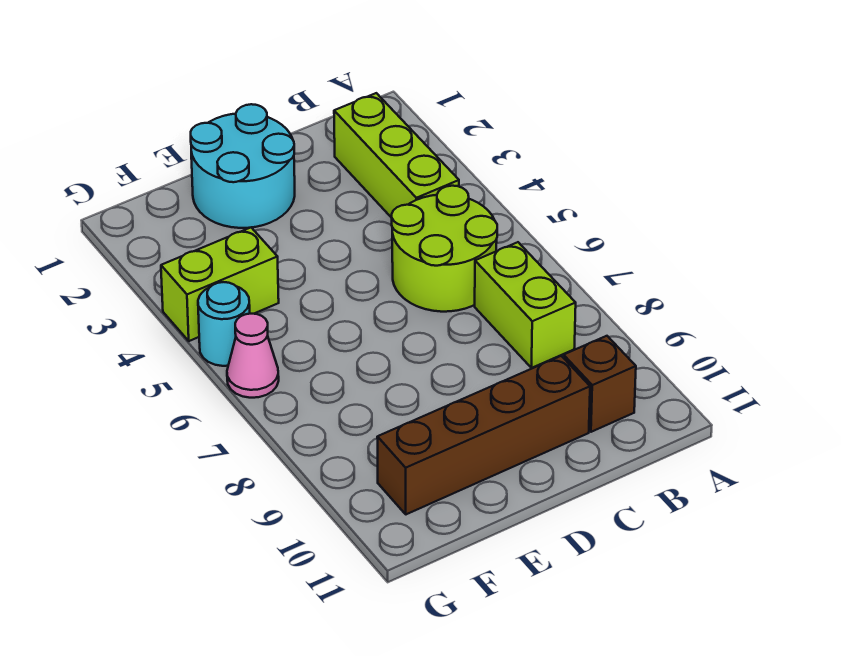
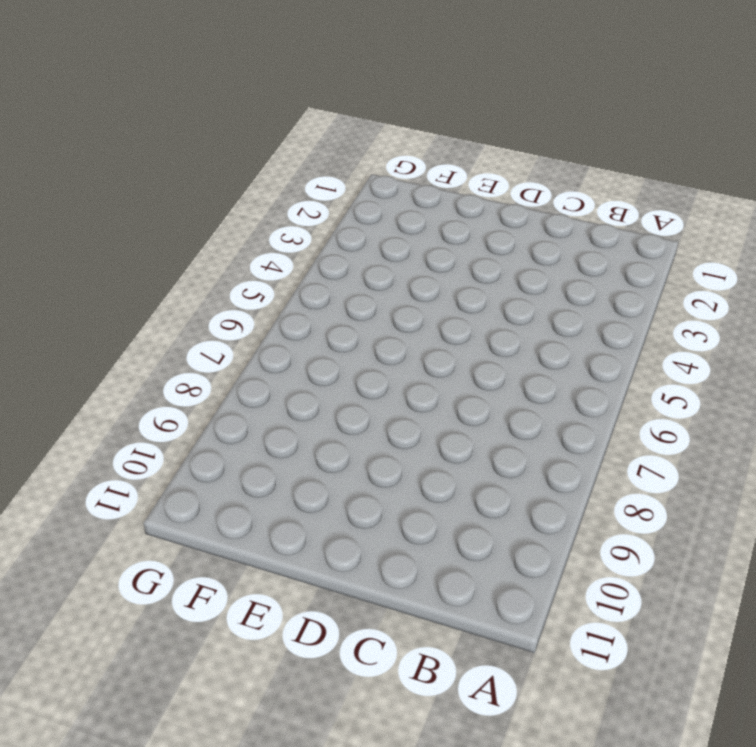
none -> lime brick B2:B4 level 1
none -> lime round brick B5:C6 level 1

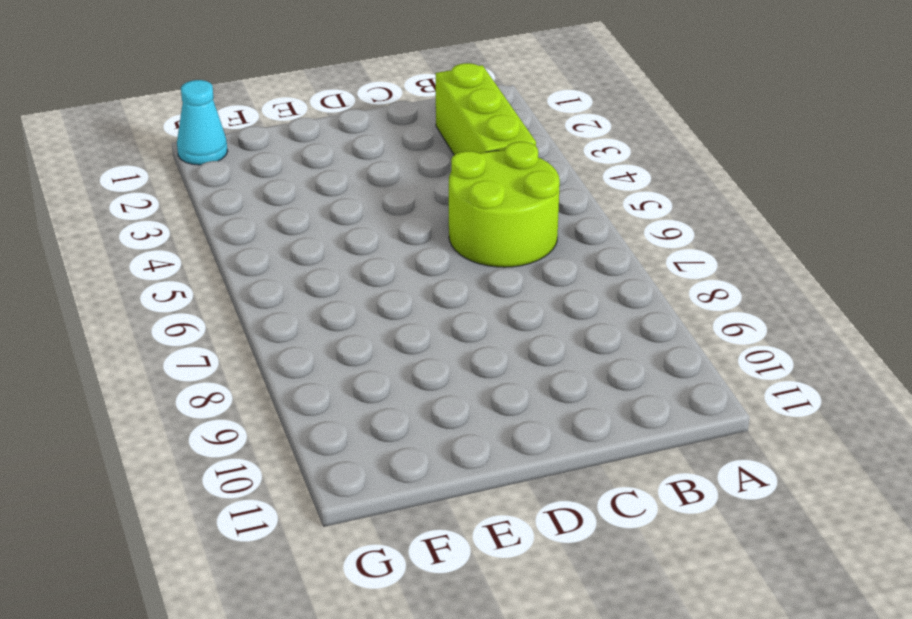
cyan cone G1 level 1 -> none
none -> lime brick B7:B8 level 1
none -> brown brick B10 level 1

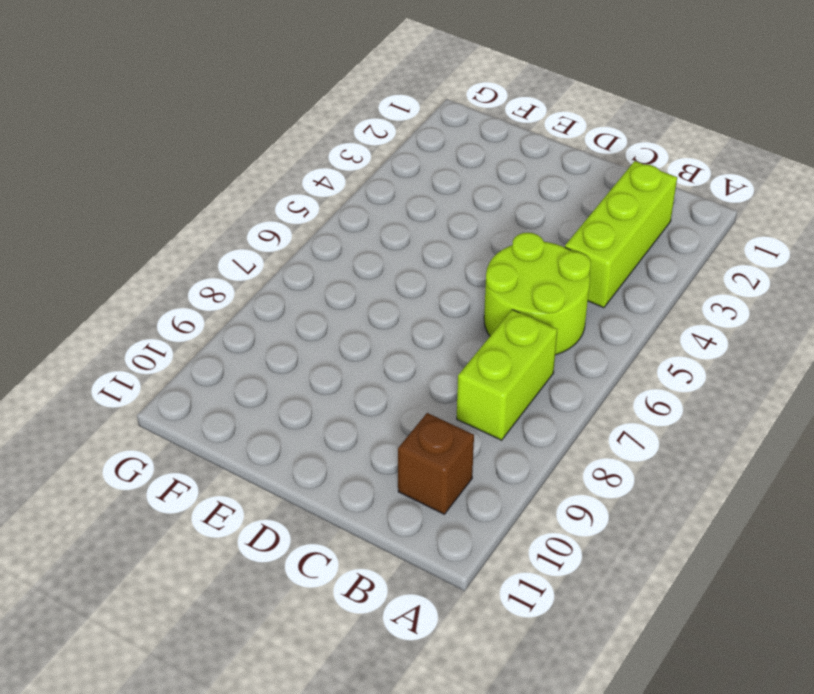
none -> brown brick C10:F10 level 1
none -> cyan round brick D1:E2 level 1

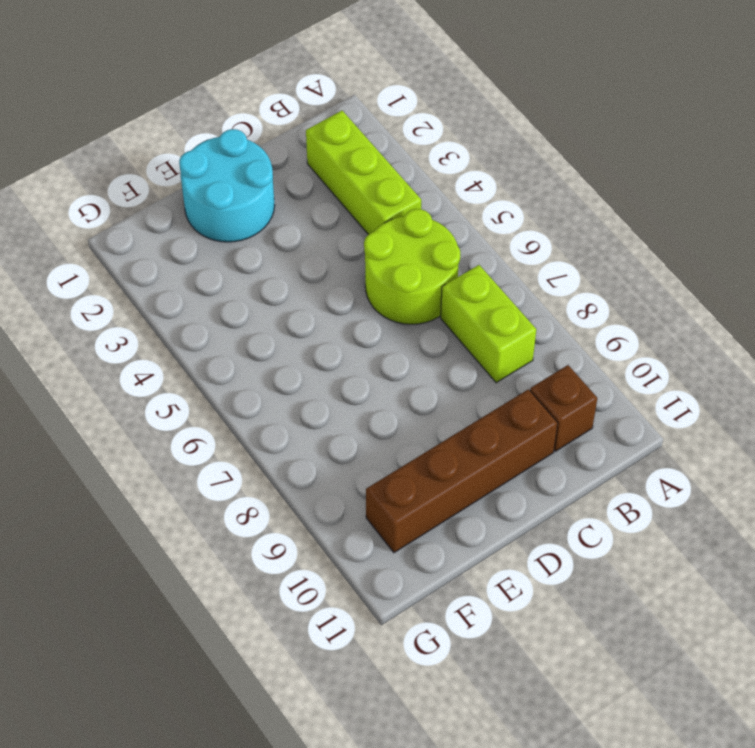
none -> lime brick F4:G4 level 1
none -> cyan round brick G5 level 1

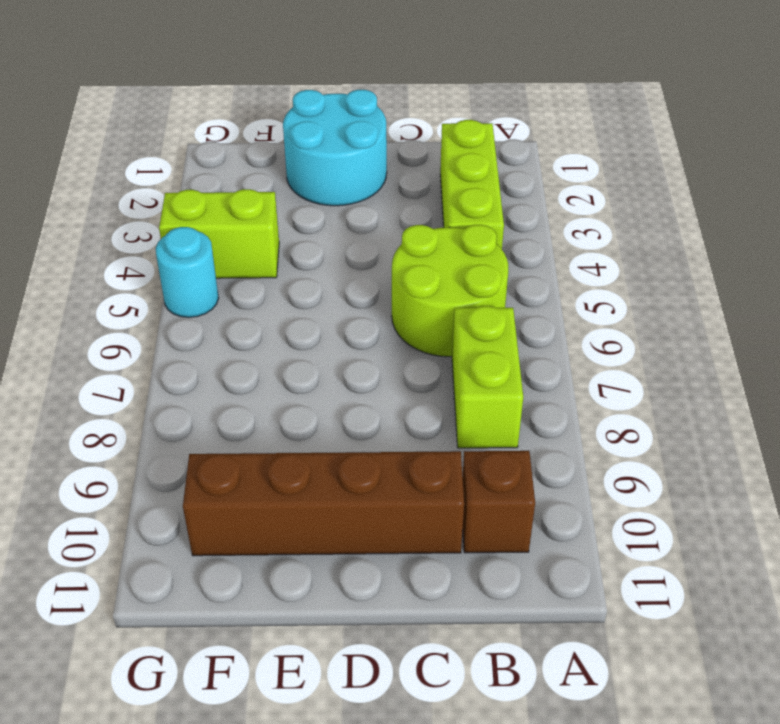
none -> pink cone G6 level 1

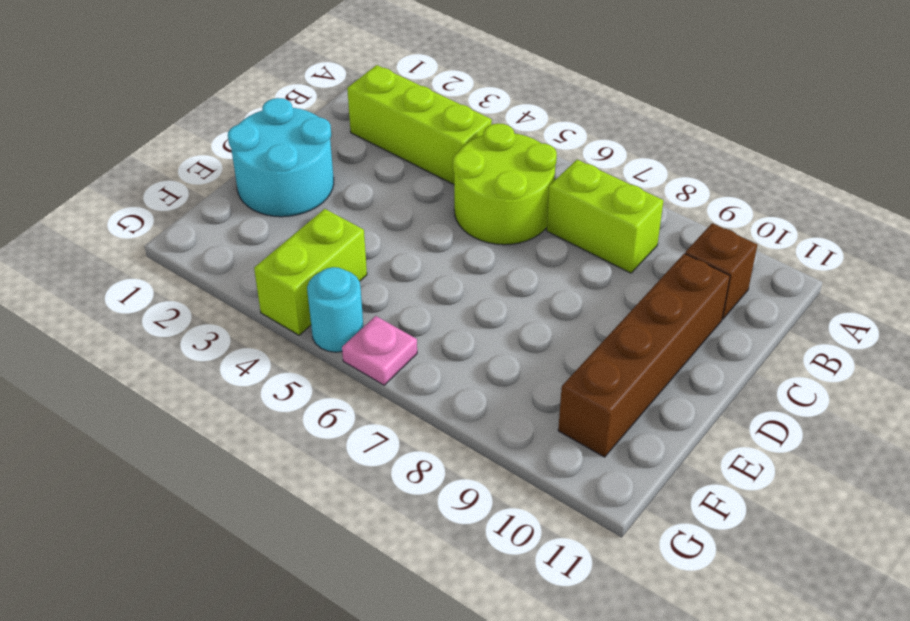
pink plate G6 level 1 -> pink cone G6 level 1

